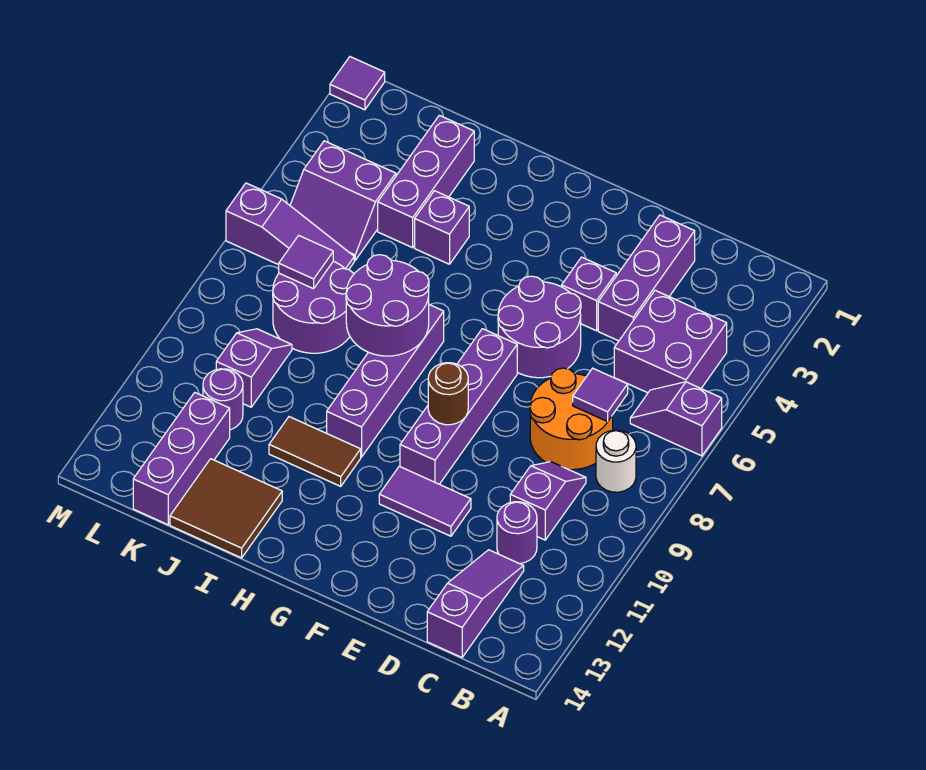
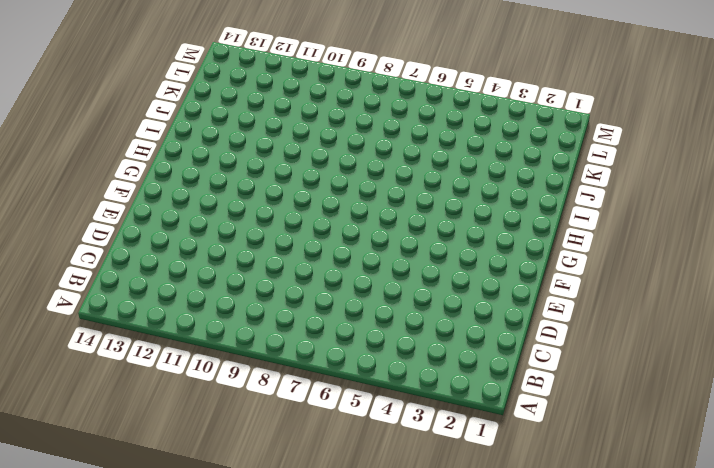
none -> purple slope A6:B6 level 1 top A
none -> purple brick B4:C5 level 1
none -> white round brick B8 level 1

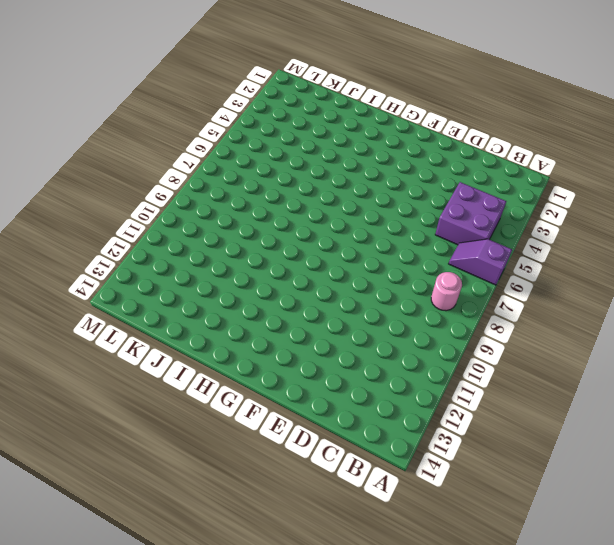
pink round brick B8 level 1 -> white round brick B8 level 1
none -> orange round brick C7:D8 level 1
none -> purple slope C9:C10 level 1 top 10
none -> purple round brick C11 level 1

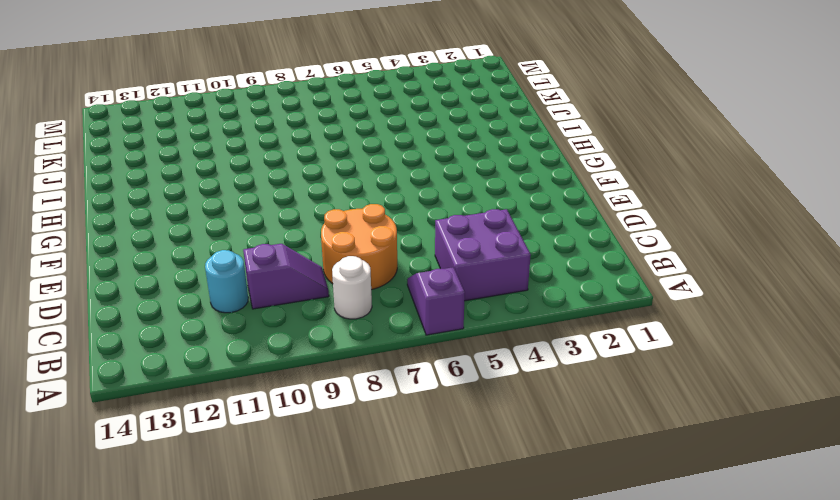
cyan round brick C11 level 1 -> purple round brick C11 level 1
none -> purple slope C12:C14 level 1 top 14
none -> purple brick D2:D4 level 1
none -> purple brick E4 level 1

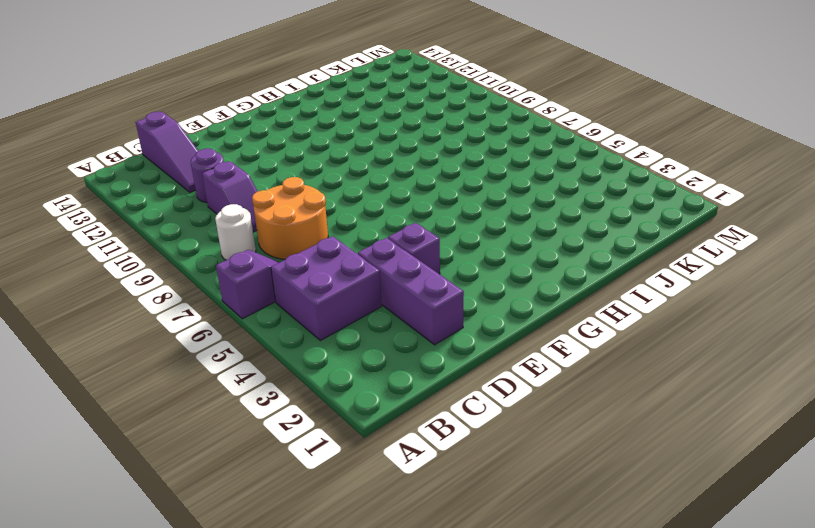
none -> purple round brick E5:F6 level 1
none -> purple tile E11:F11 level 1
none -> purple brick F7:F10 level 1

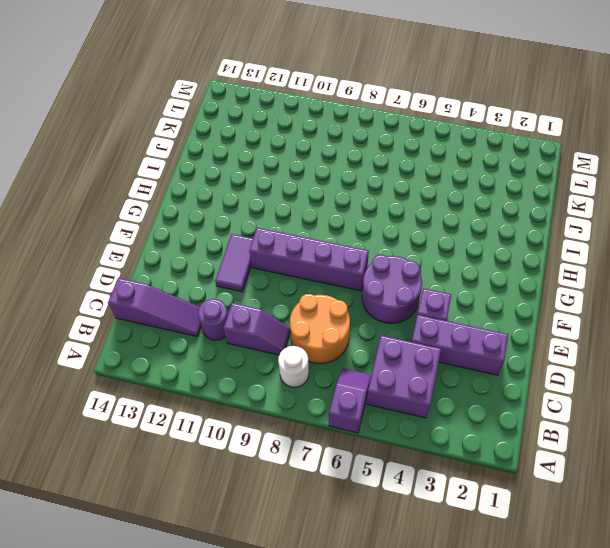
none -> purple brick H7:H10 level 1
none -> brown tile H11:I11 level 1
none -> purple brick I4 level 1

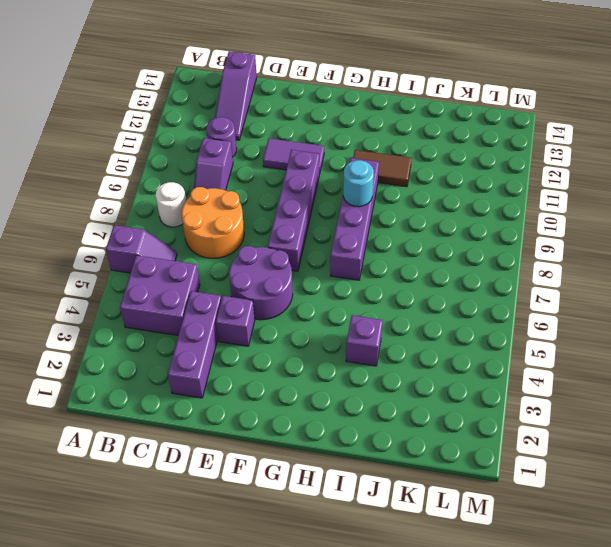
cyan round brick H9 level 2 -> none
none -> brown tile I13:J14 level 1
none -> purple brick J2:J4 level 1
none -> purple round brick J7:K8 level 1

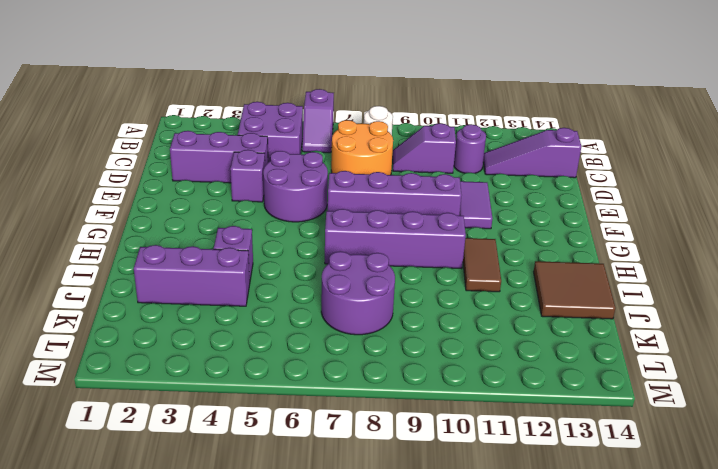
none -> purple slope K4:L5 level 1 top 4
none -> purple slope K6:M6 level 1 top M
none -> purple slope K9:K10 level 1 top 10

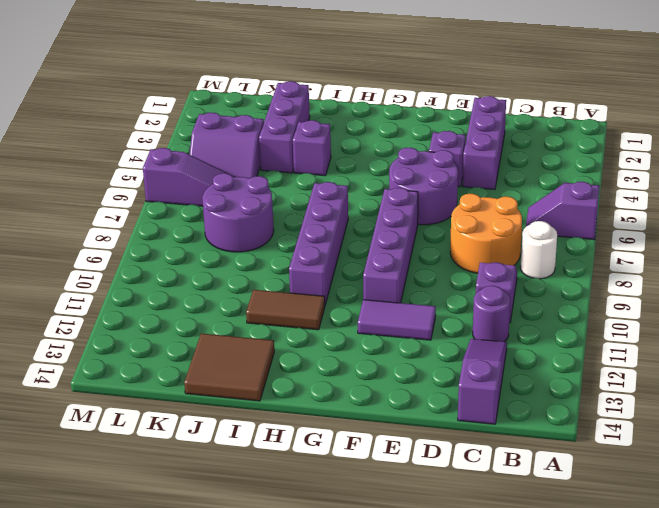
none -> purple brick B4:C5 level 1
none -> purple slope K9:K10 level 1 top 10
none -> purple round brick K11 level 1

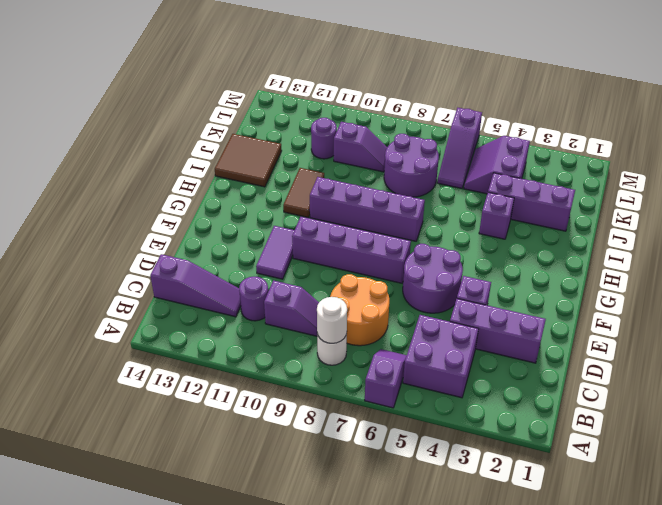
white round brick B8 level 2 -> none
none -> purple brick K12:K14 level 1
none -> purple tile M1 level 1
none -> purple tile C7 level 2

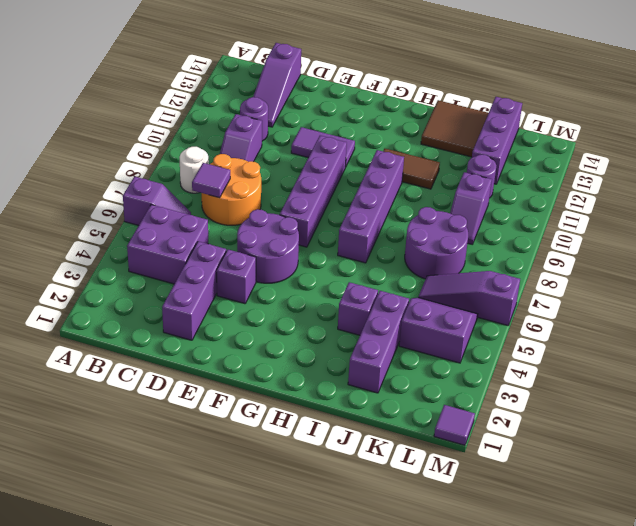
none -> brown round brick F9 level 2
none -> purple round brick H7:I8 level 2
none -> purple tile K7 level 2

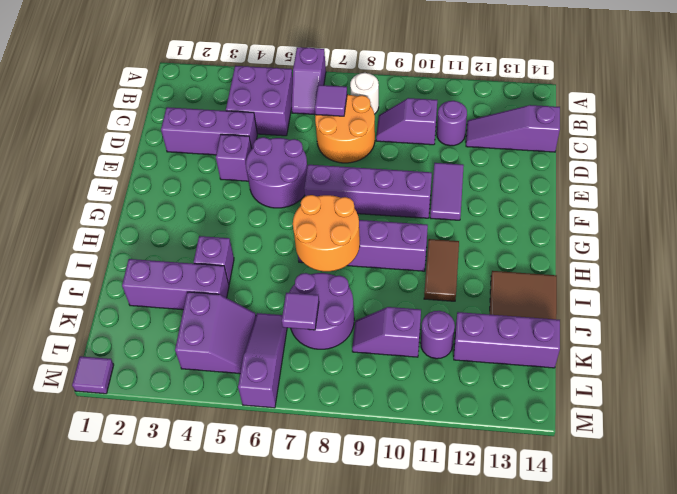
orange round brick H7:I8 level 2 -> purple round brick H7:I8 level 2
none -> brown round brick F9 level 2

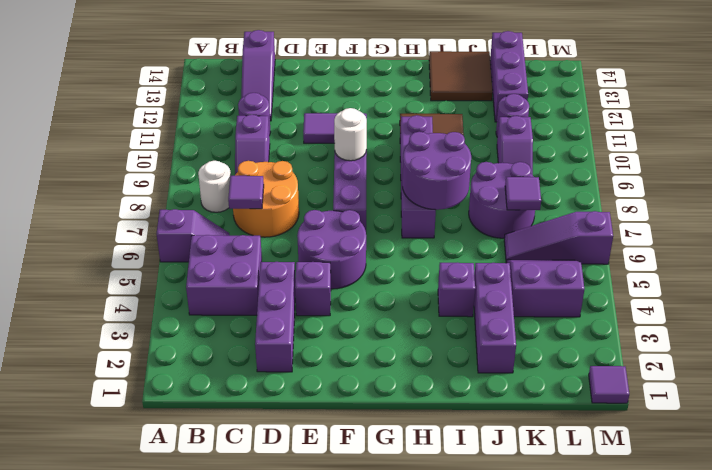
white round brick F9 level 2 -> brown round brick F9 level 2

